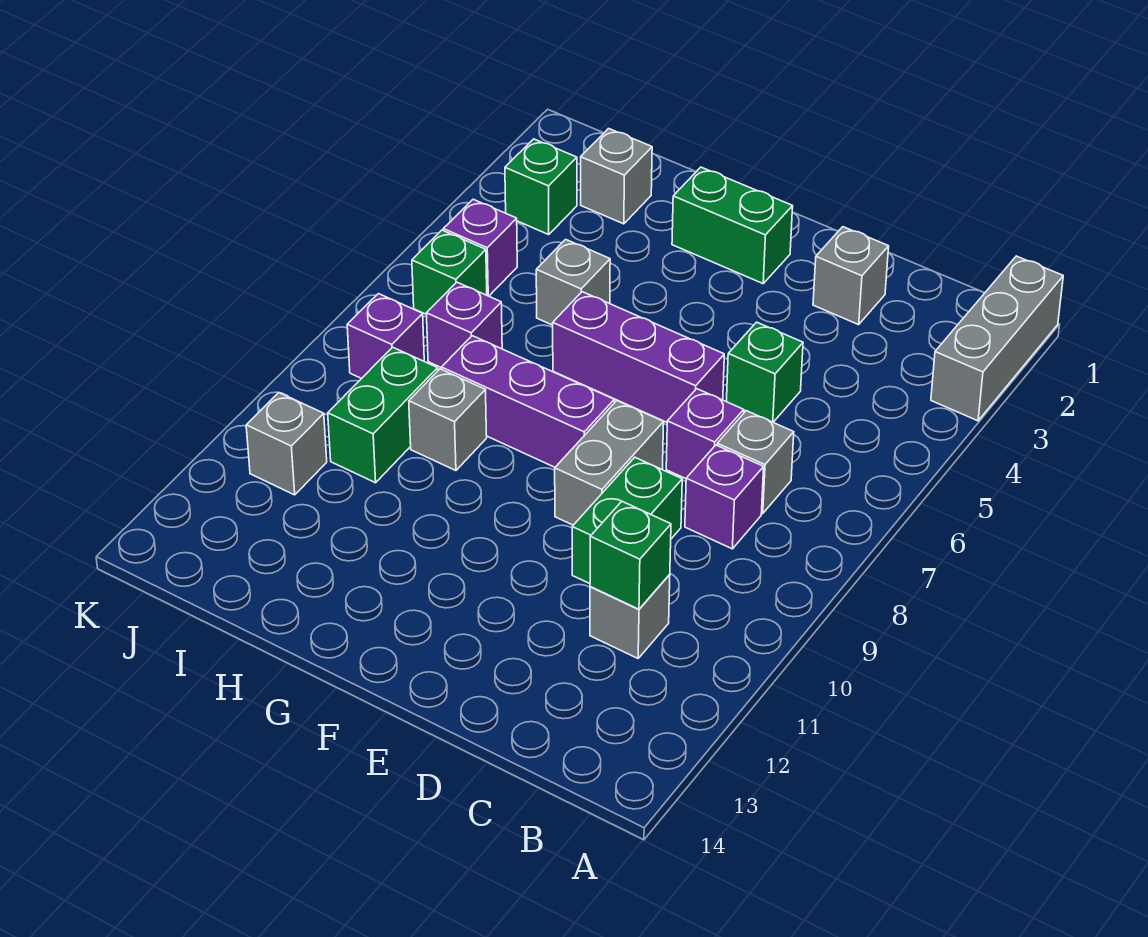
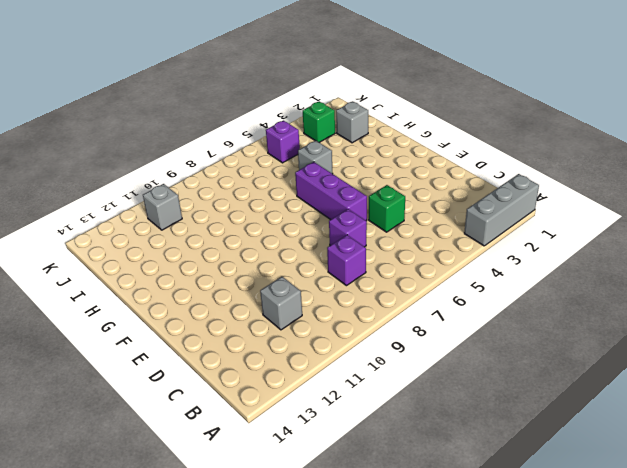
none -> grey brick C7 level 1
none -> grey brick D2 level 1
none -> green brick D9:D10 level 1

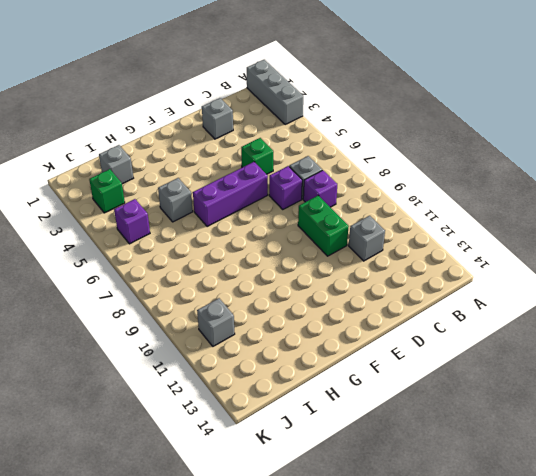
none -> grey brick E8:E9 level 1
none -> green brick F2:G2 level 1
none -> purple brick F8:H8 level 1

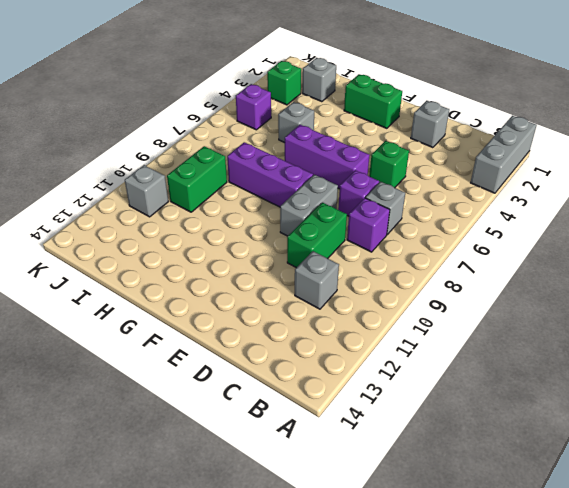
none -> grey brick H9 level 1
none -> purple brick I7 level 1
none -> green brick J6 level 1

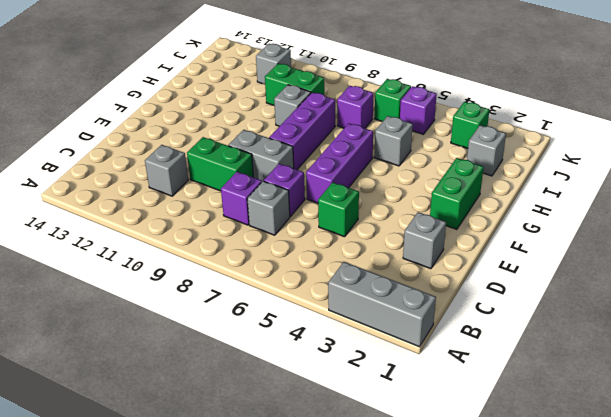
none -> purple brick J8 level 1
none -> green brick C11 level 2

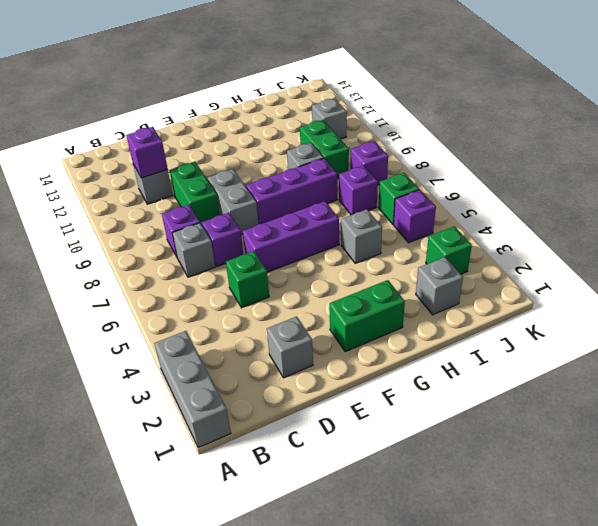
purple brick C11 level 2 -> green brick C11 level 2

